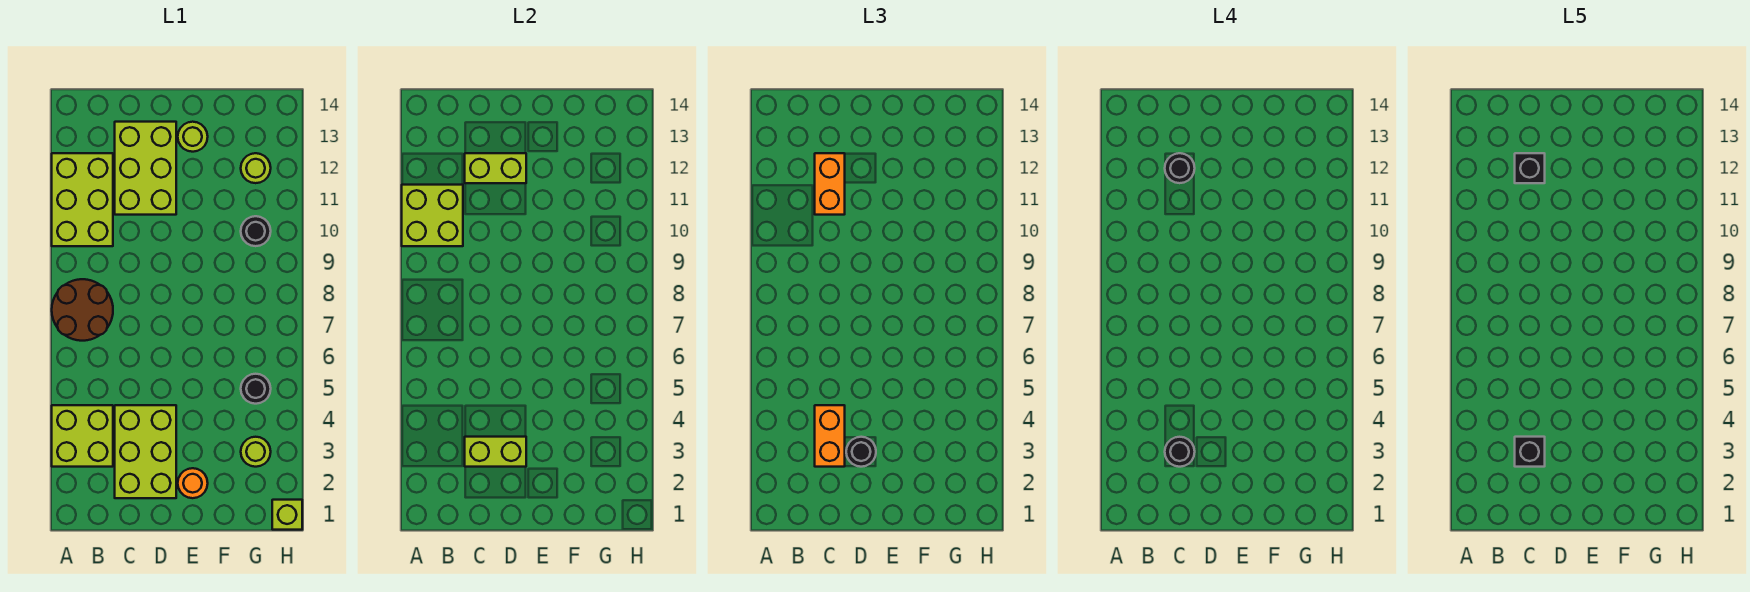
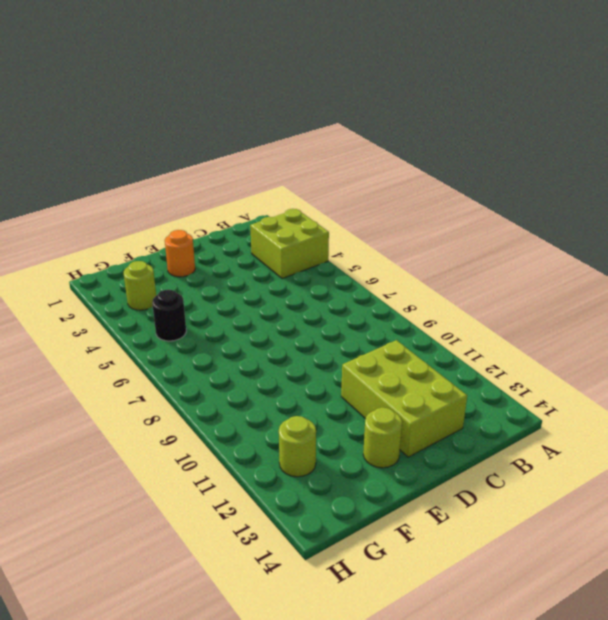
none -> brown round brick A7:B8 level 1
none -> lime brick A10:B12 level 1
none -> lime brick C2:D4 level 1

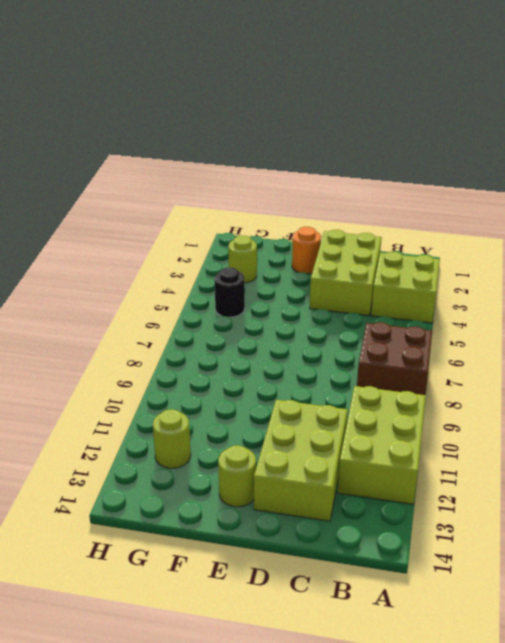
brown brick A7:B8 level 1 -> brown round brick A7:B8 level 1
none -> black round brick G10 level 1
none -> lime brick H1 level 1
none -> lime brick A10:B11 level 2

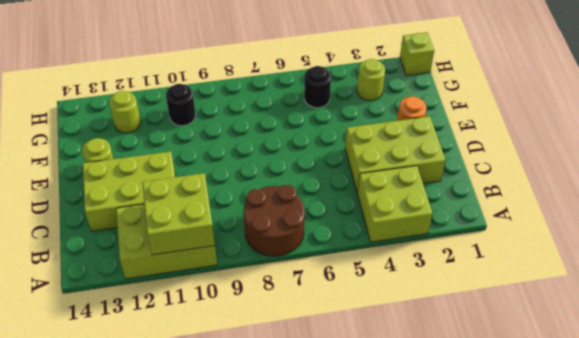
none -> lime brick C3:D3 level 2
none -> lime brick C12:D12 level 2
none -> orange brick C3:C4 level 3

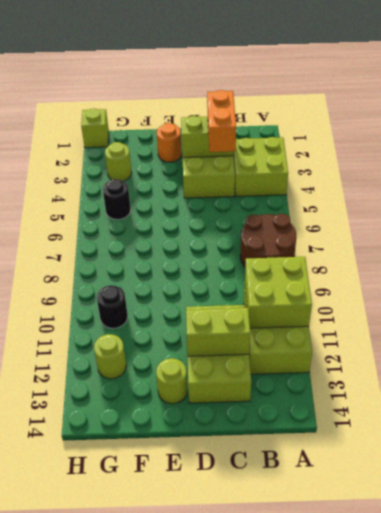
none -> orange brick C11:C12 level 3
none -> black round brick D3 level 3
none -> black round brick C3 level 4

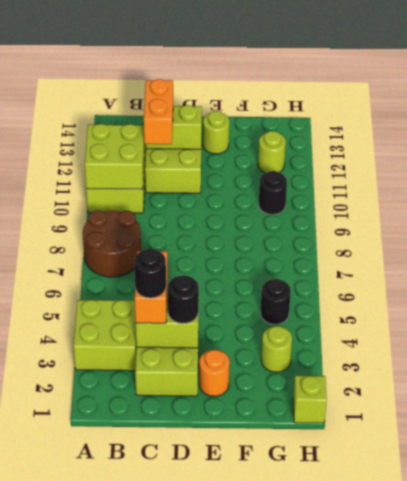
none -> black round brick C12 level 4
none -> black brick C3 level 5
none -> black brick C12 level 5

